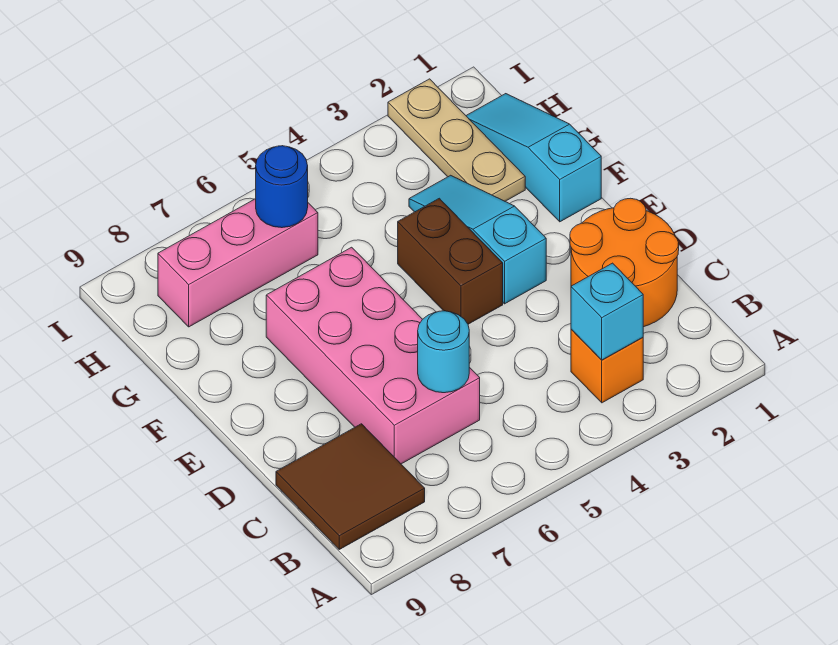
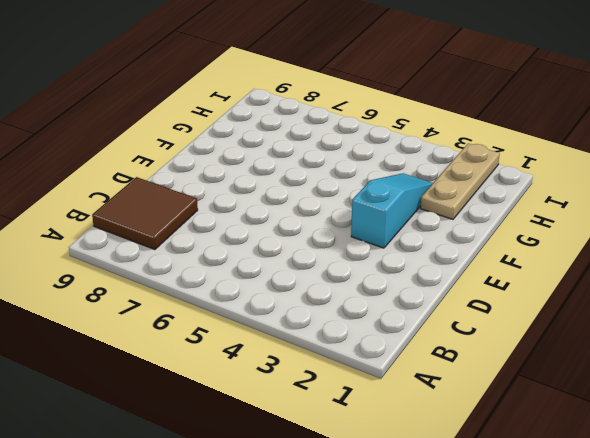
none -> orange brick B3 level 1
none -> orange round brick C1:D2 level 1
none -> pink brick C6:F7 level 1

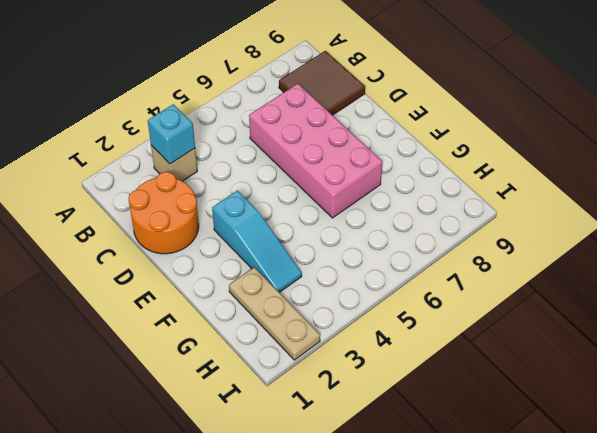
tan brick B3 level 1 -> orange brick B3 level 1
none -> brown brick E4:F4 level 1
none -> cyan slope F1:H1 level 1 top F
none -> pink brick H6:H8 level 1

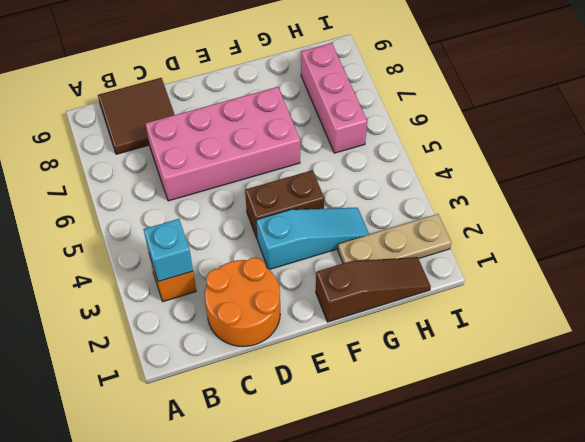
brown slope F1:H1 level 1 top F -> cyan slope F1:H1 level 1 top F
none -> cyan round brick C6 level 2
none -> blue round brick H6 level 2

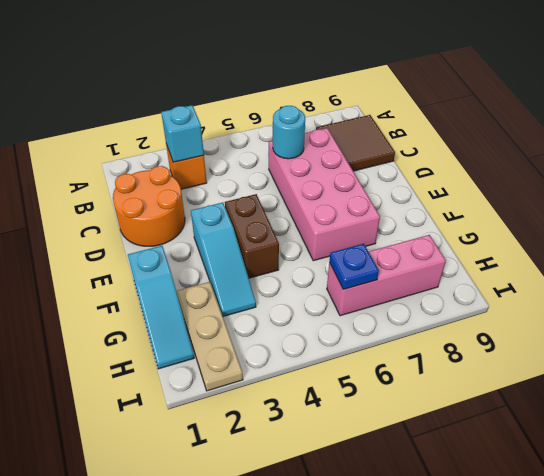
blue plate H6 level 2 -> blue round brick H6 level 2

